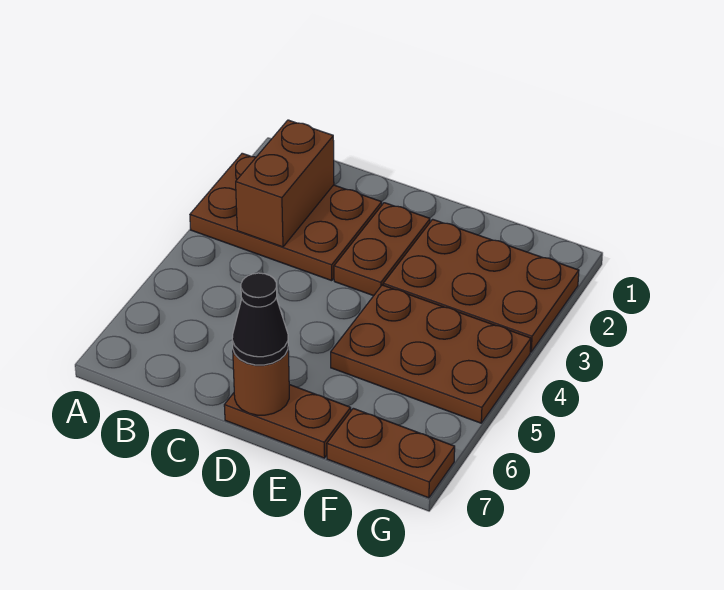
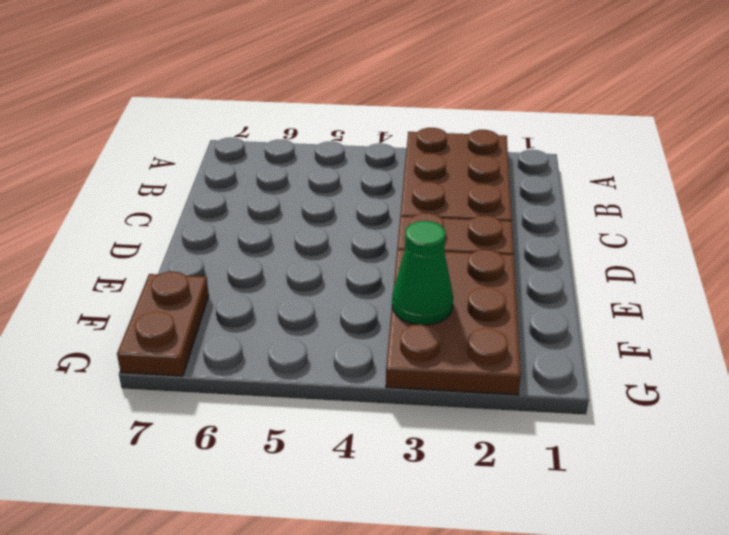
green cone F3 level 2 -> none
none -> brown plate D7:E7 level 1
none -> brown plate E4:G5 level 1

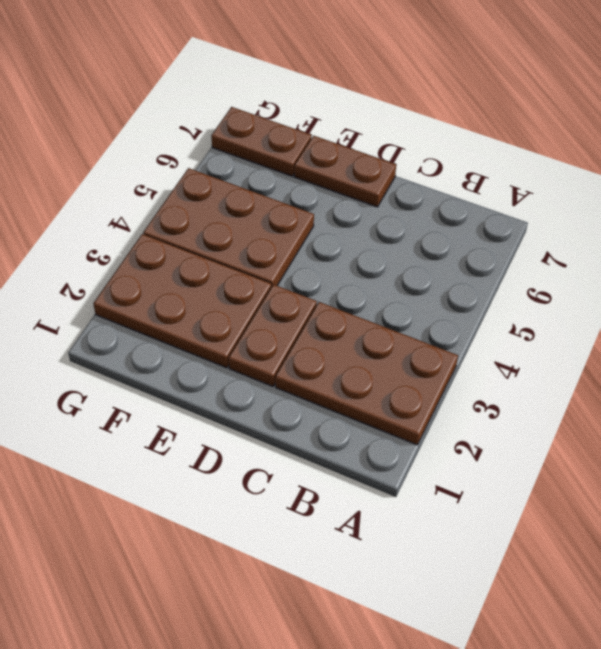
none -> brown brick B2:B3 level 2
none -> brown round brick D7 level 2

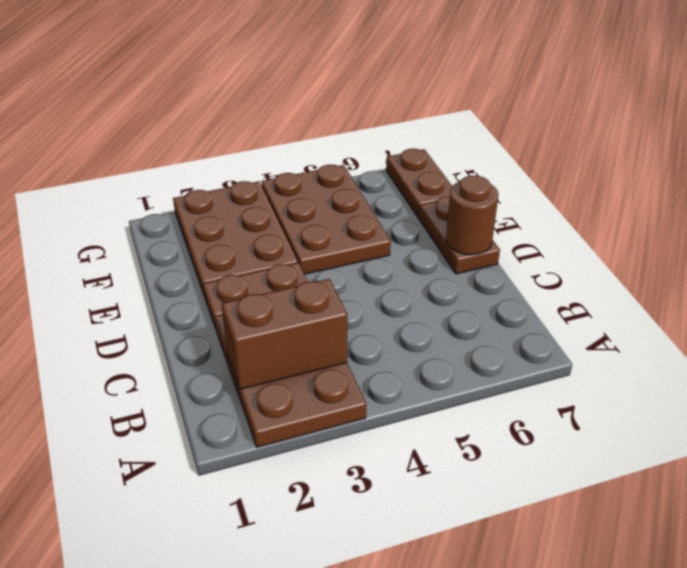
none -> black cone D7 level 3

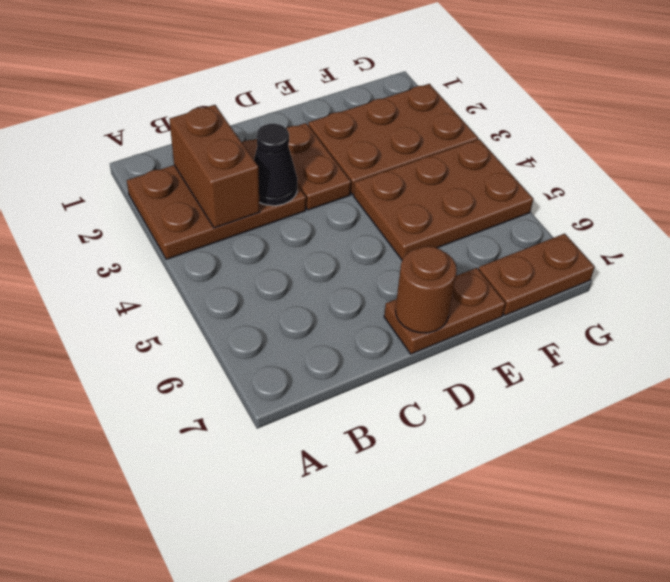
black cone C3 level 2 -> black cone D7 level 3

